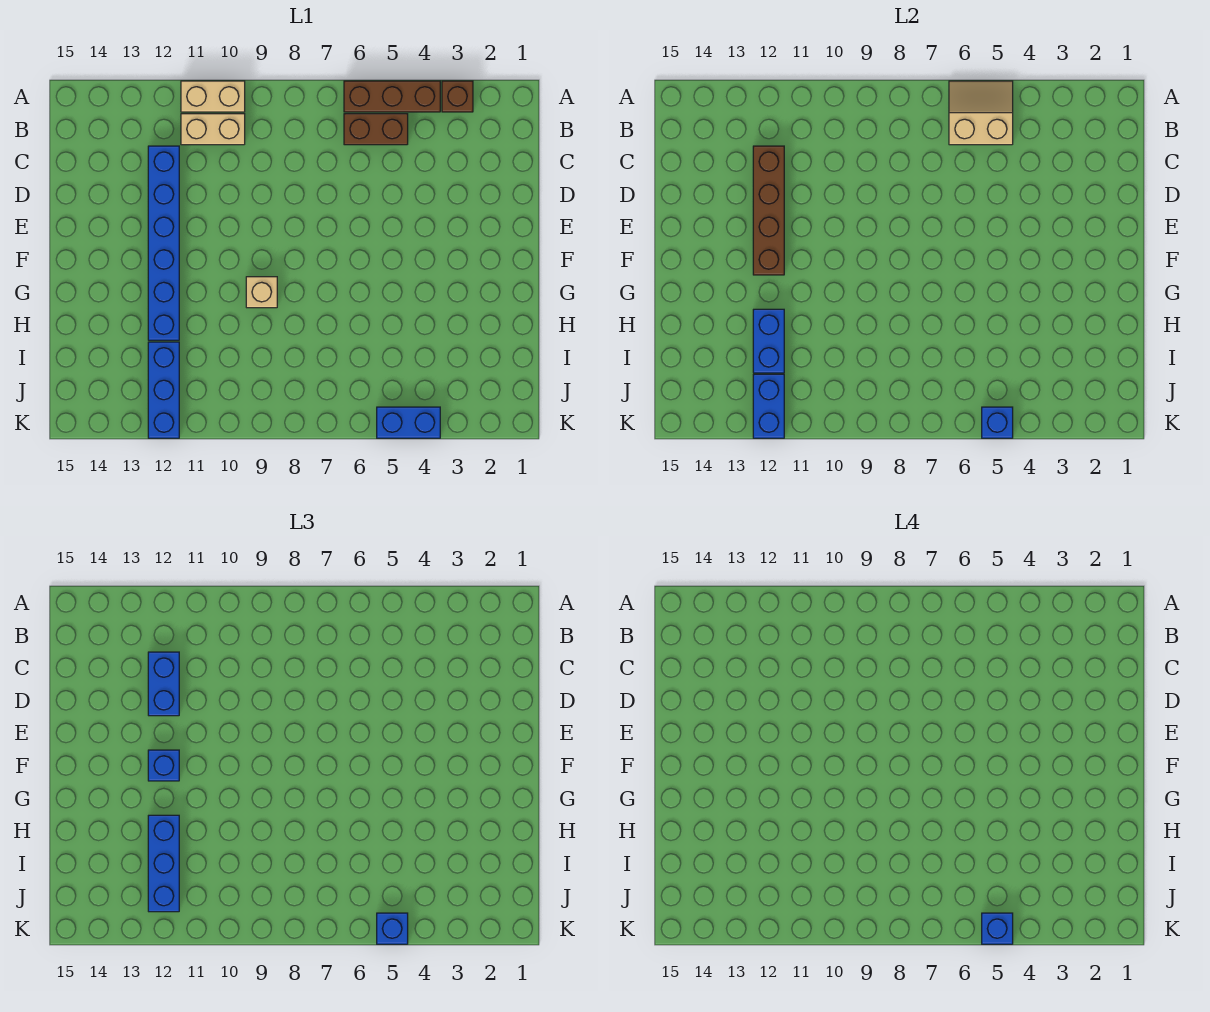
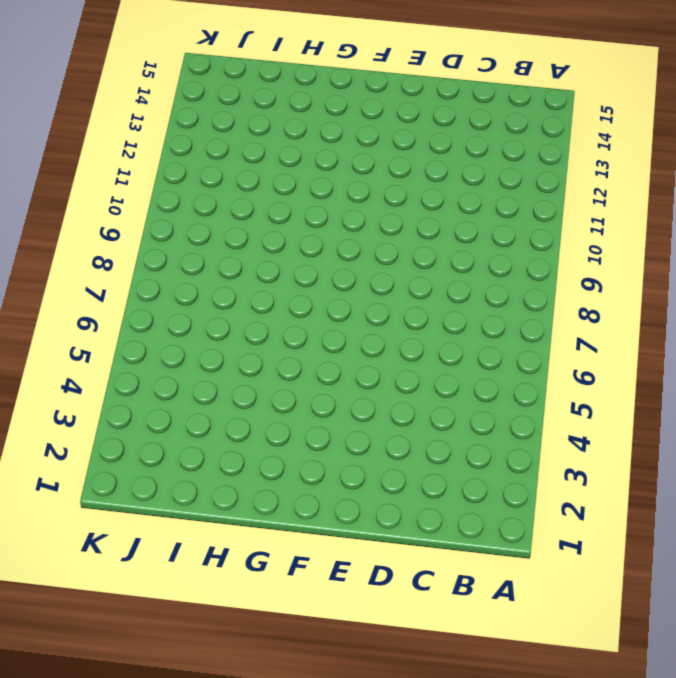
none -> brown brick A3 level 1
none -> brown brick A4:A6 level 1
none -> tan brick A10:A11 level 1

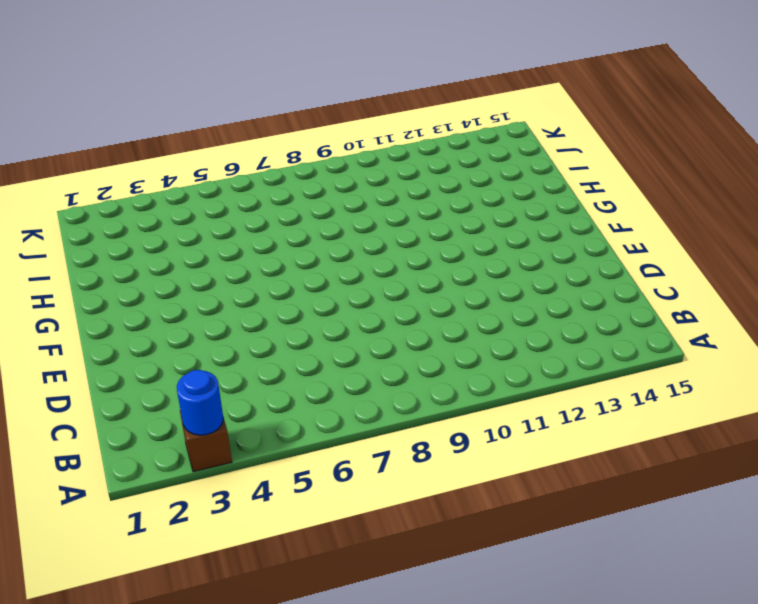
blue round brick A3 level 2 -> none
none -> brown brick A4:A6 level 1
none -> tan brick A10:A11 level 1
none -> brown brick B5:B6 level 1

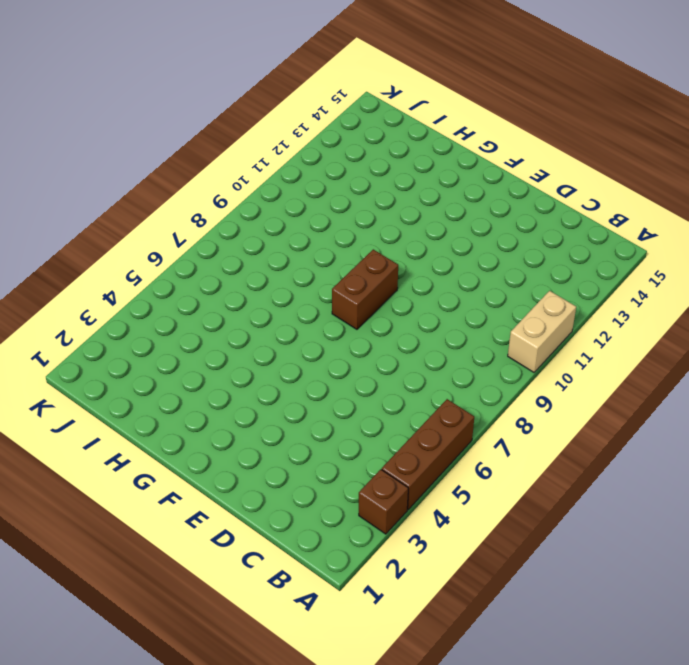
brown brick F8:F9 level 1 -> brown brick B5:B6 level 1
none -> tan brick B10:B11 level 1
none -> blue brick C12:H12 level 1
none -> tan brick G9 level 1

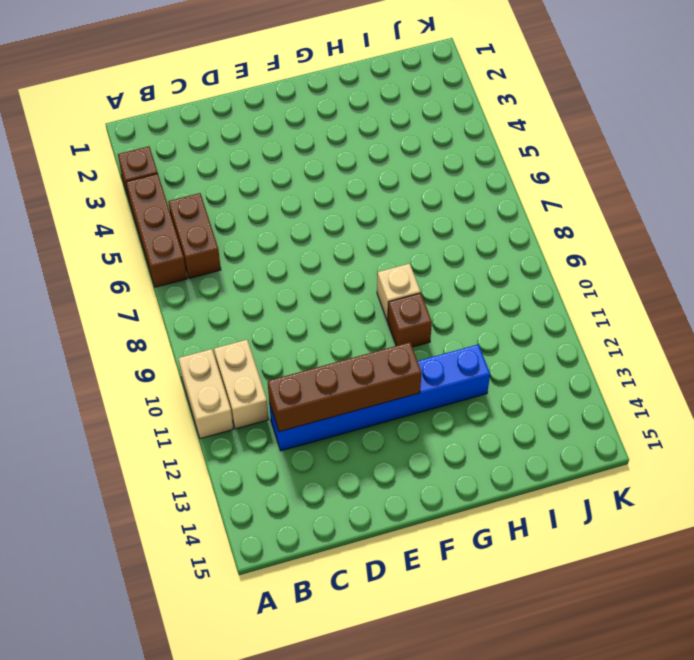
brown brick G10 level 1 -> none
none -> blue brick I12:K12 level 1
none -> blue brick K4:K5 level 1
none -> tan slope A5:B6 level 2 top B

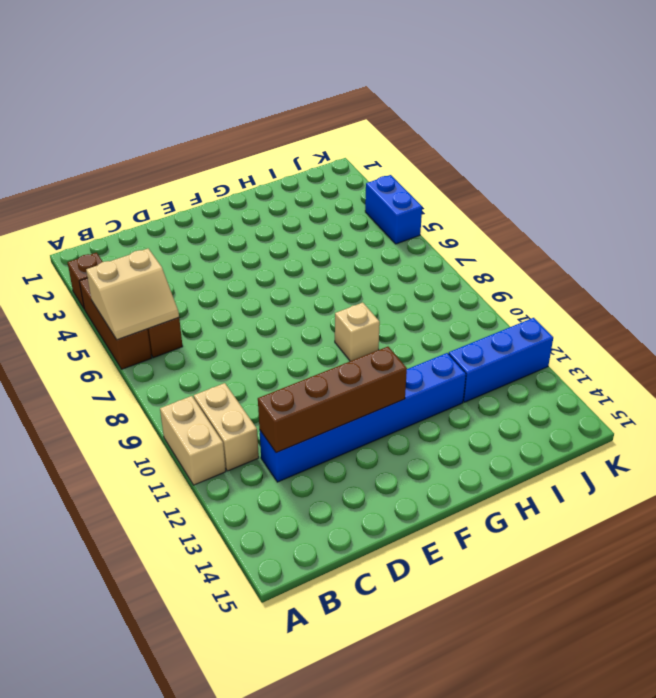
tan slope A5:B6 level 2 top 5 -> tan slope A5:B6 level 2 top B
none -> blue brick H12:I12 level 2
none -> blue brick J12:K12 level 2
none -> blue brick K5 level 2

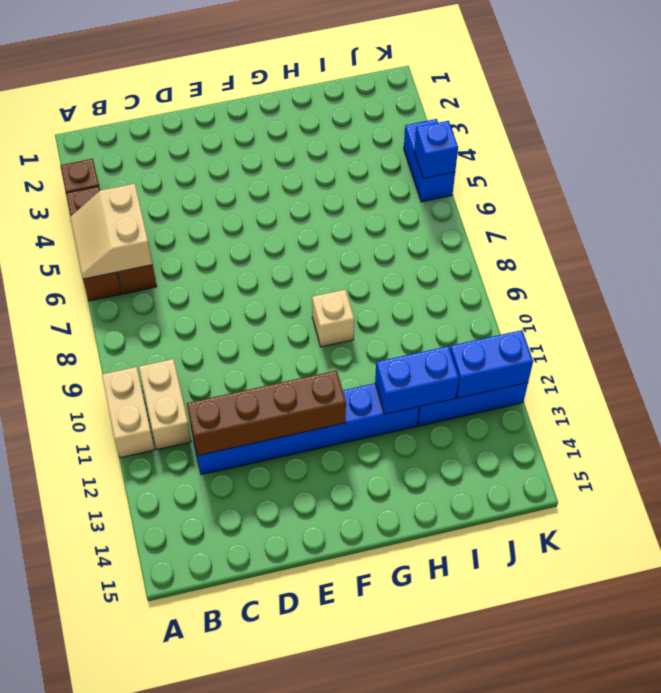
none -> blue brick C12:D12 level 3
none -> blue brick F12 level 3
none -> blue brick H12:J12 level 3

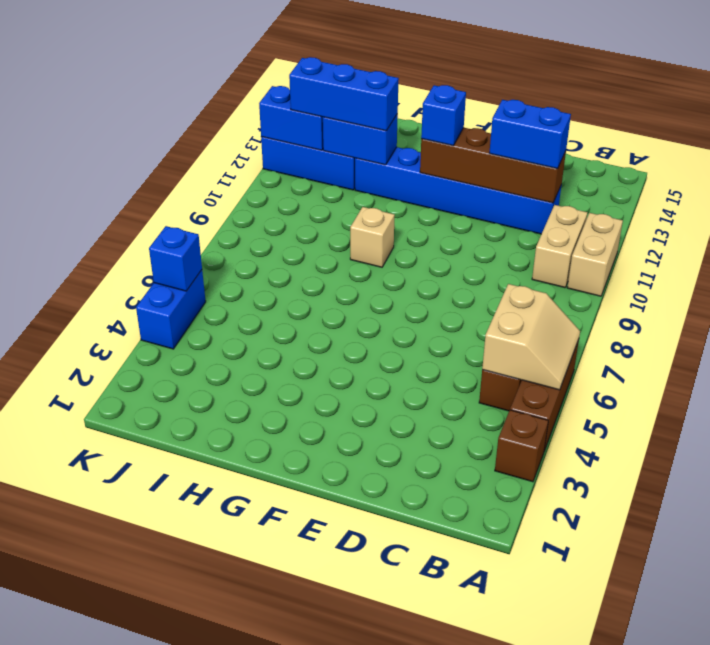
none -> blue brick K5 level 3
none -> blue brick K5 level 4

